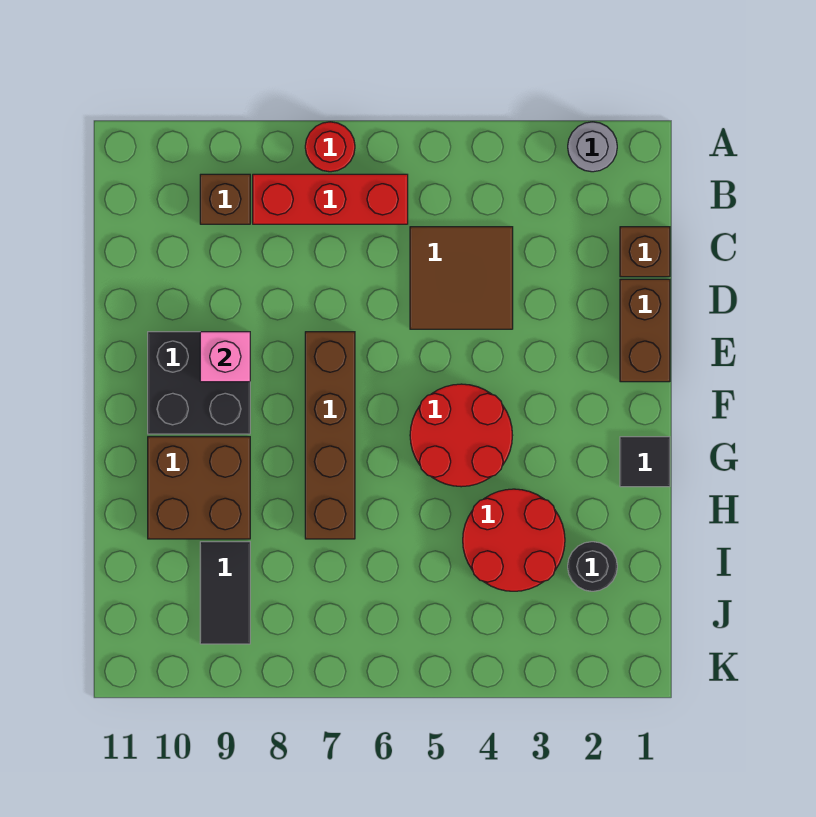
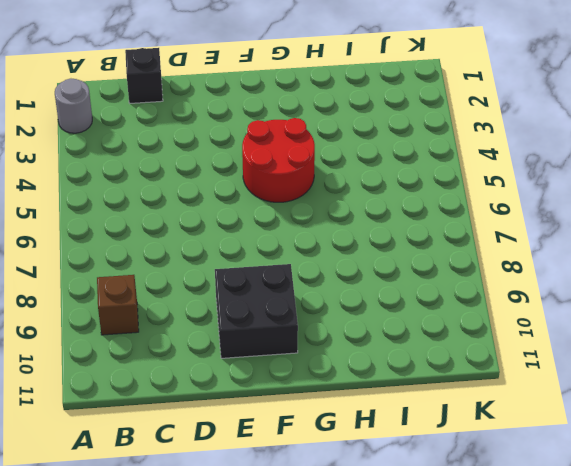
black brick C1 level 1 -> brown brick C1 level 1
none -> red round brick A7 level 1
none -> red brick B6:B8 level 1
none -> brown tile C4:D5 level 1

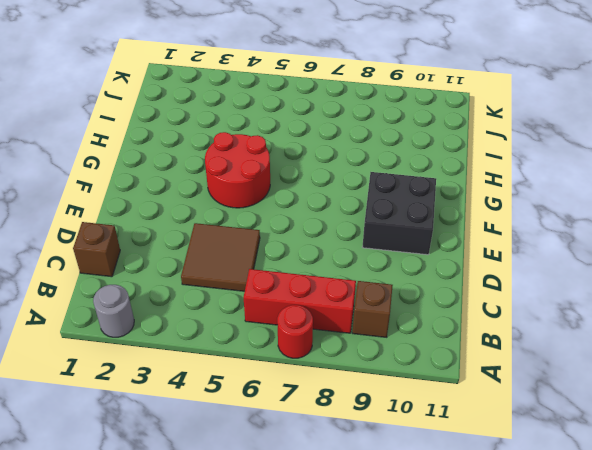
none -> brown brick D1:E1 level 1
none -> brown brick E7:H7 level 1
none -> black tile G1 level 1

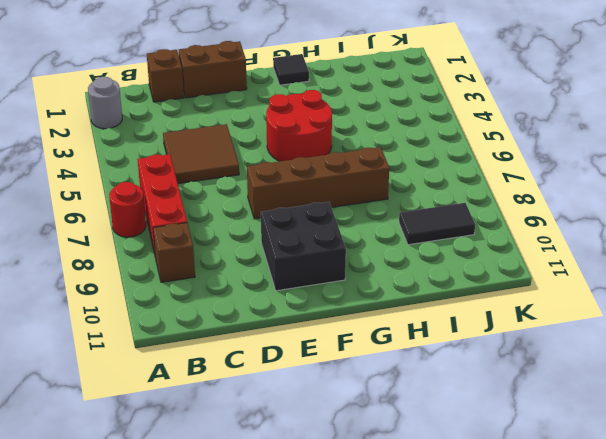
none -> brown brick G9:H10 level 1
none -> red round brick H3:I4 level 1
none -> black round brick I2 level 1

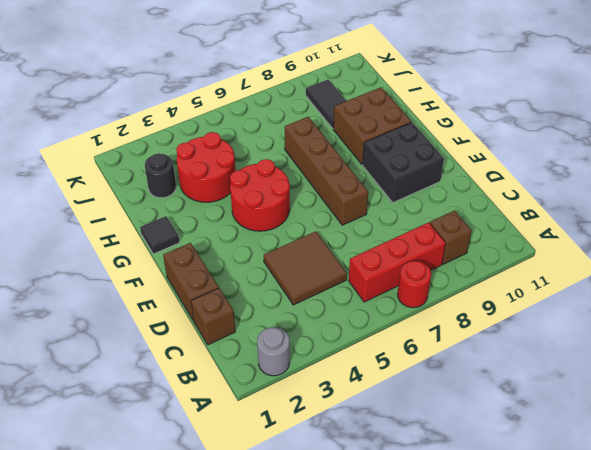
none -> pink brick E9 level 2

